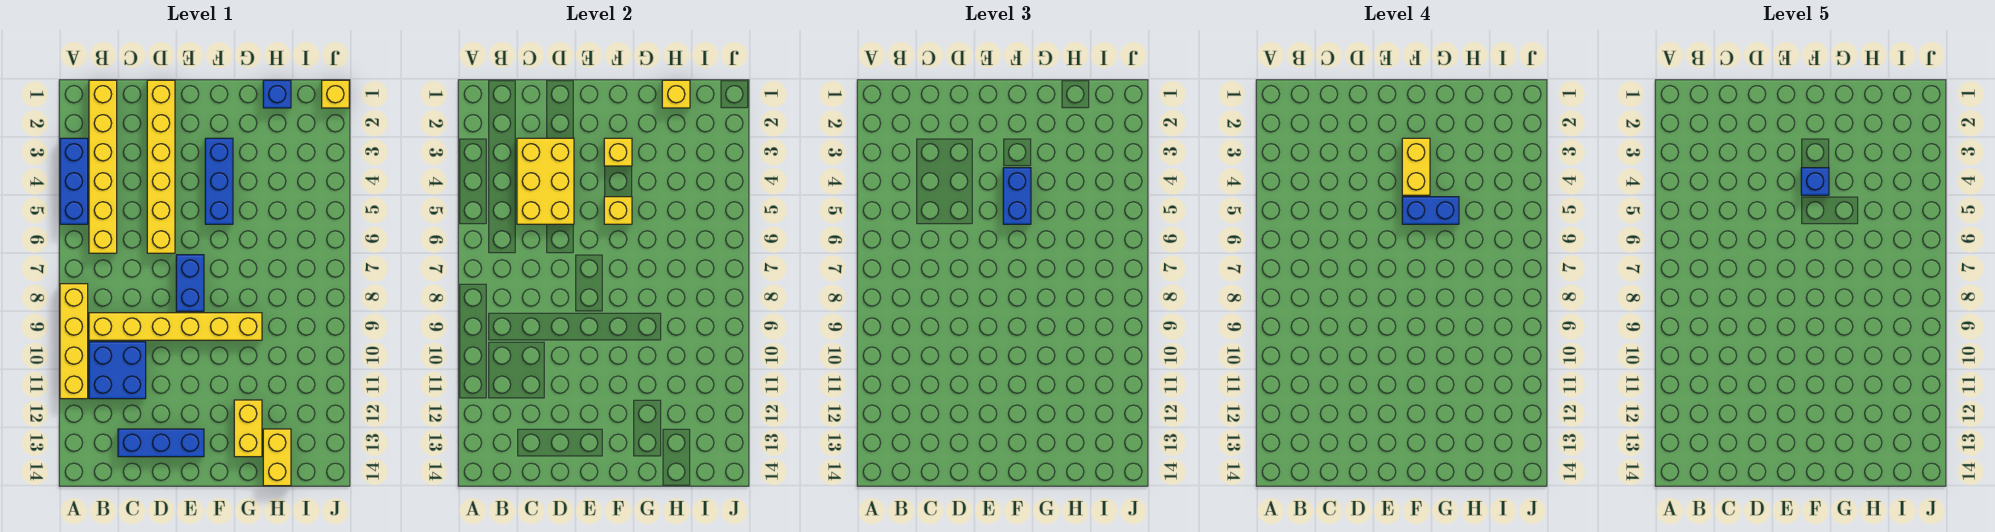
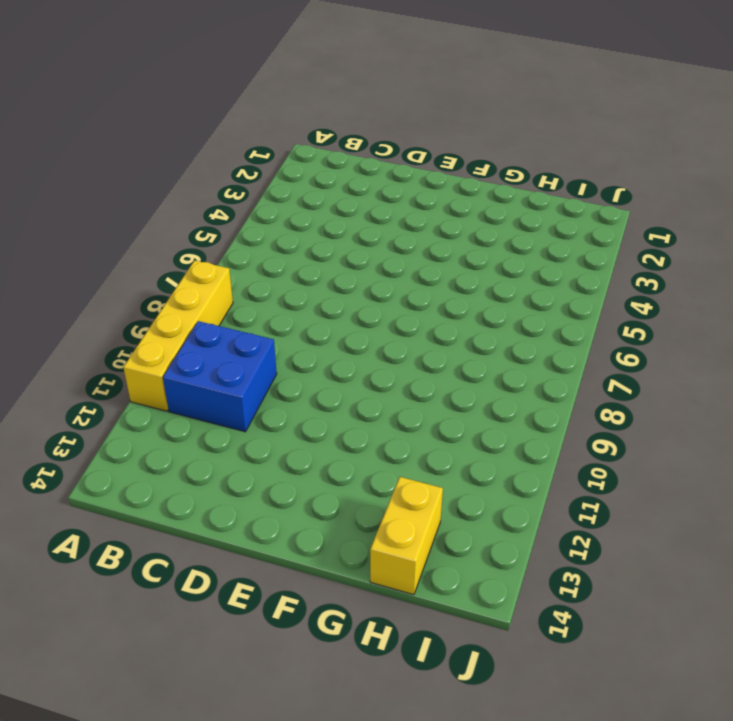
none -> blue brick A3:A5 level 1
none -> yellow brick B1:B6 level 1
none -> yellow brick B9:G9 level 1

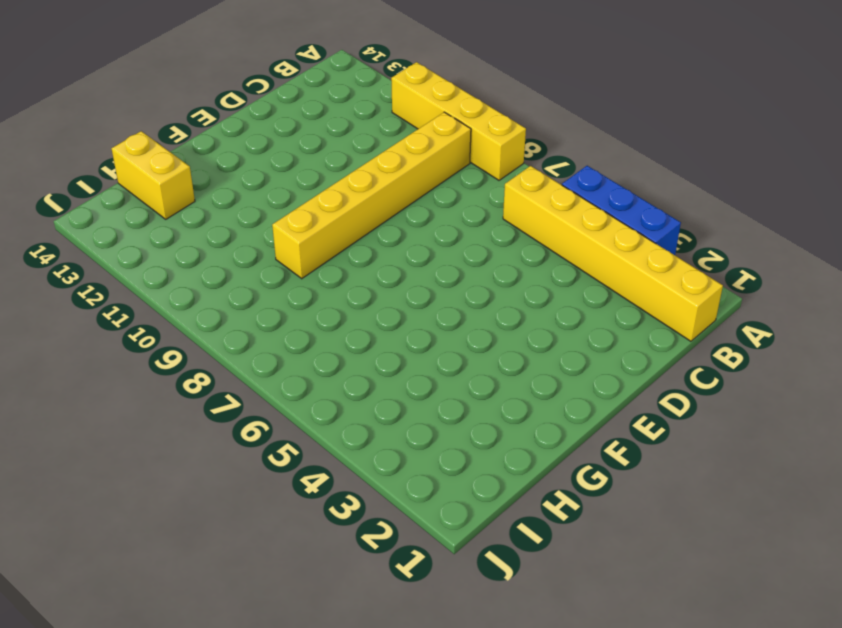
none -> blue brick B10:C11 level 1
none -> blue brick C13:E13 level 1
none -> yellow brick D1:D6 level 1

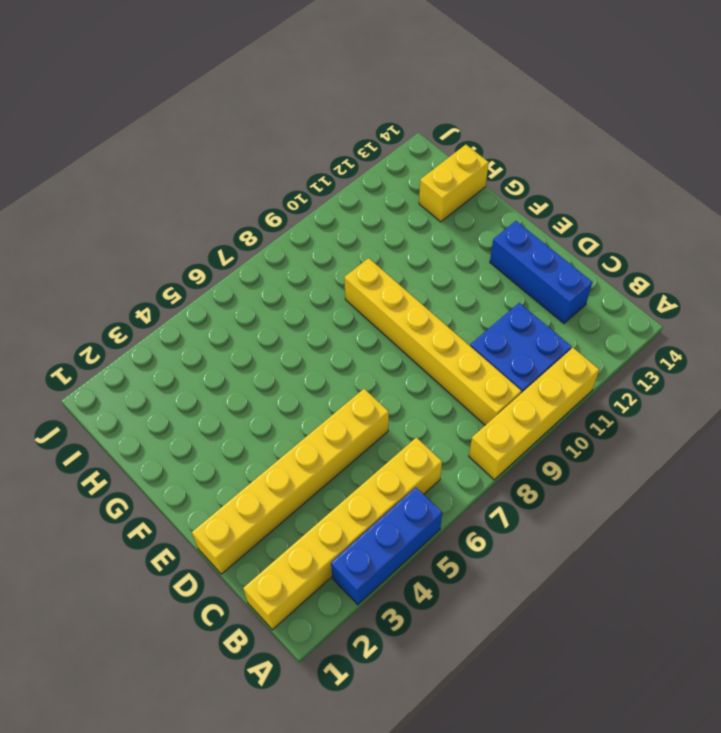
none -> blue brick E7:E8 level 1
none -> blue brick F3:F5 level 1
none -> yellow brick G12:G13 level 1

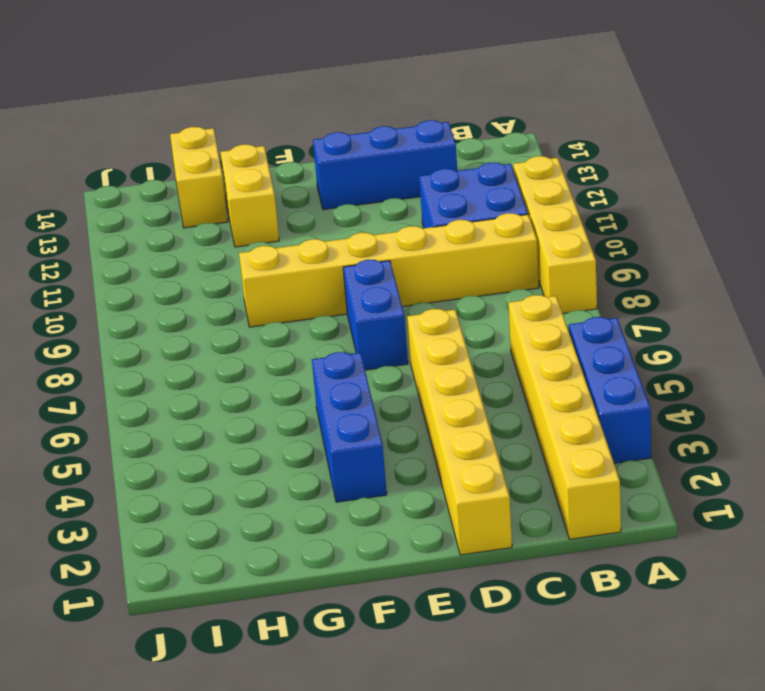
none -> blue brick H1 level 1
none -> yellow brick J1 level 1
none -> yellow brick C3:D5 level 2

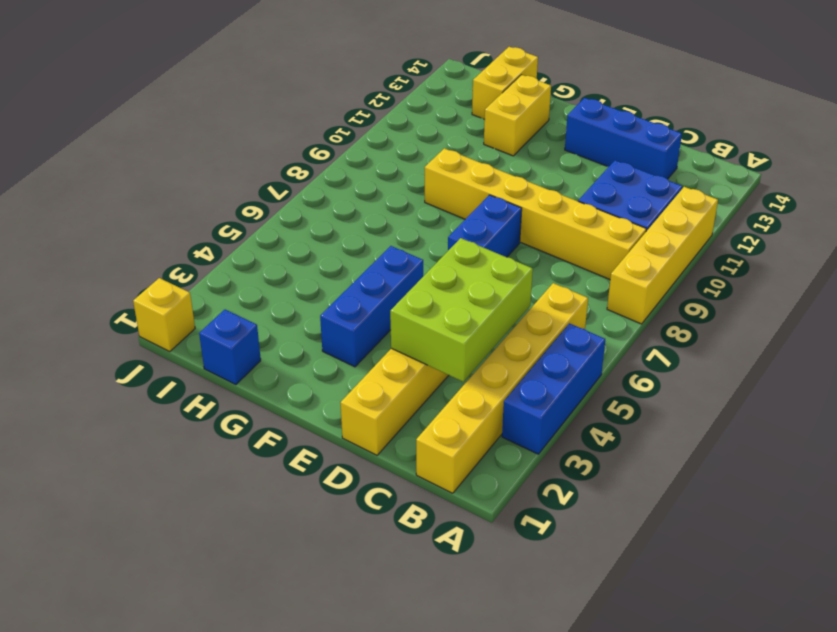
lime brick C3:D5 level 2 -> yellow brick C3:D5 level 2
none -> yellow brick F3 level 2
none -> yellow brick F5 level 2
none -> yellow brick H1 level 2

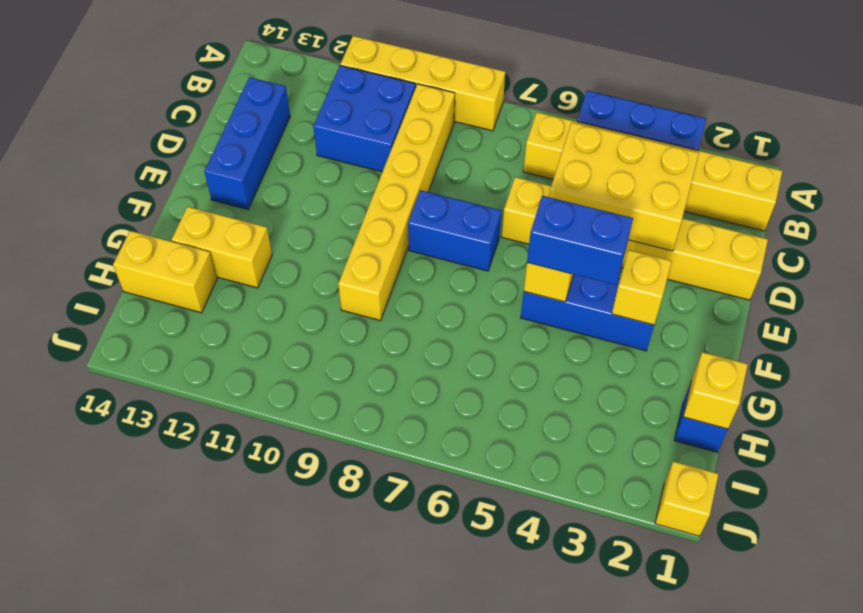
none -> yellow brick F3:F4 level 4
none -> blue brick F5:G5 level 4
none -> blue brick F4 level 5

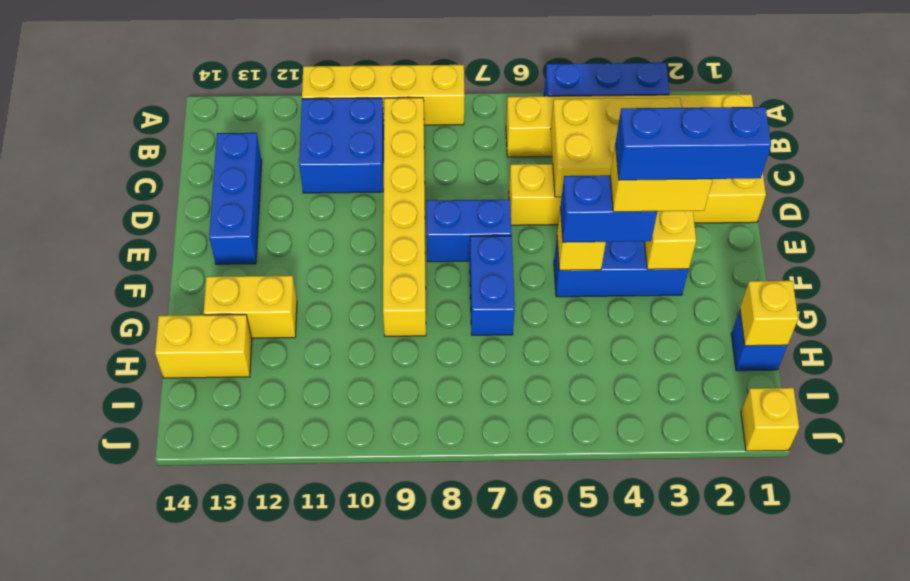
blue brick F2:F4 level 5 -> blue brick F4 level 5
blue brick F7:G7 level 1 -> blue brick F5:G5 level 4

